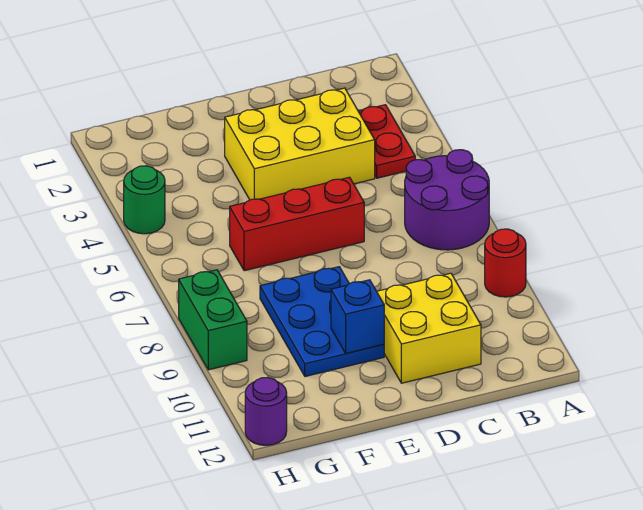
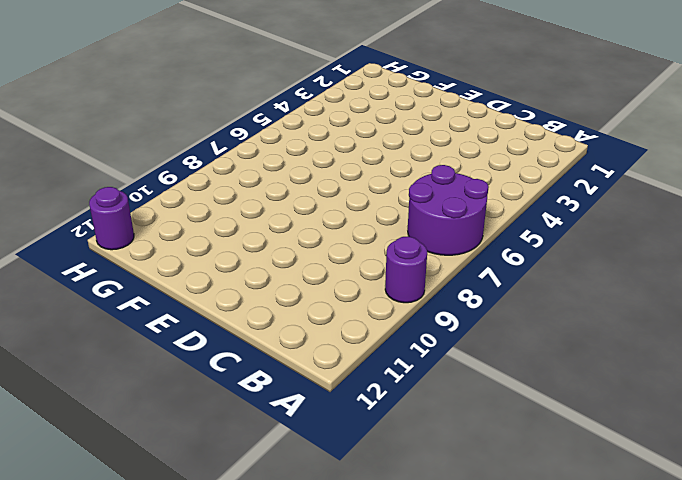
purple round brick A9 level 1 -> red round brick A9 level 1
none -> red plate B3:B4 level 1
none -> yellow brick C3:E4 level 1

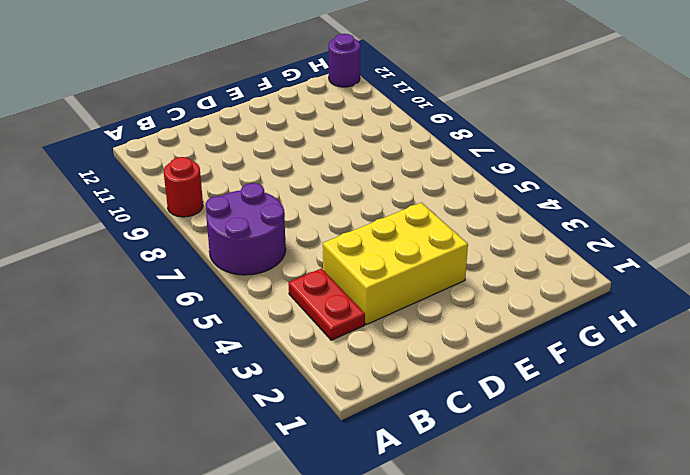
none -> yellow brick C10:D11 level 1
none -> red brick D6:F6 level 1

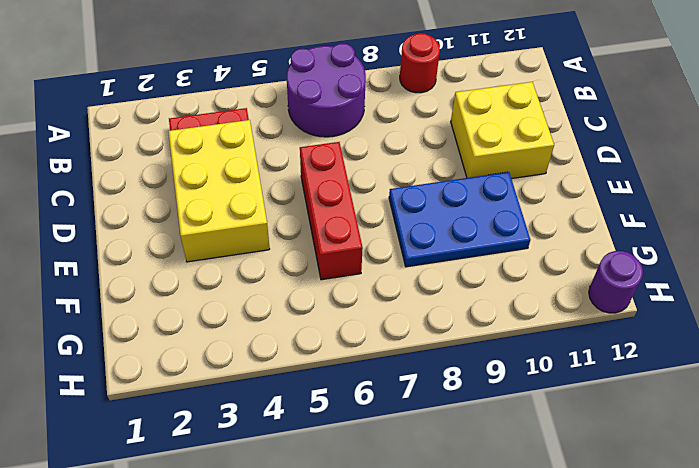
none -> green round brick H4 level 1
none -> green brick H8:H9 level 1

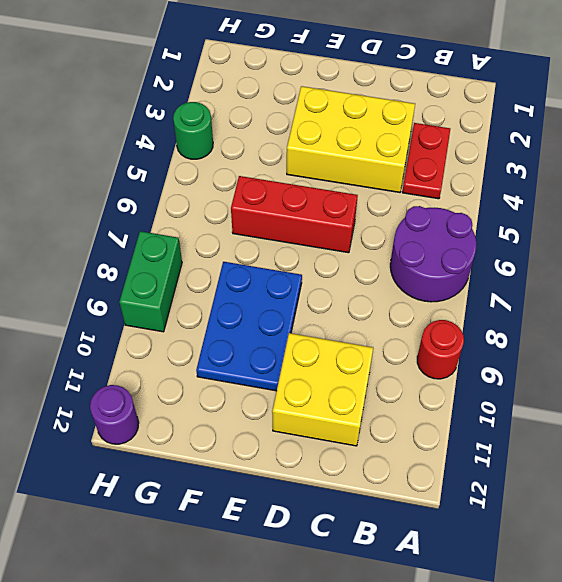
none -> blue brick E10 level 2

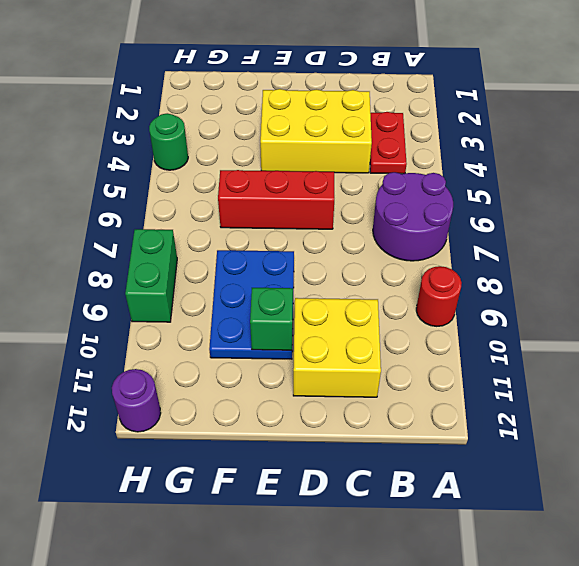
green brick E10 level 2 -> blue brick E10 level 2

